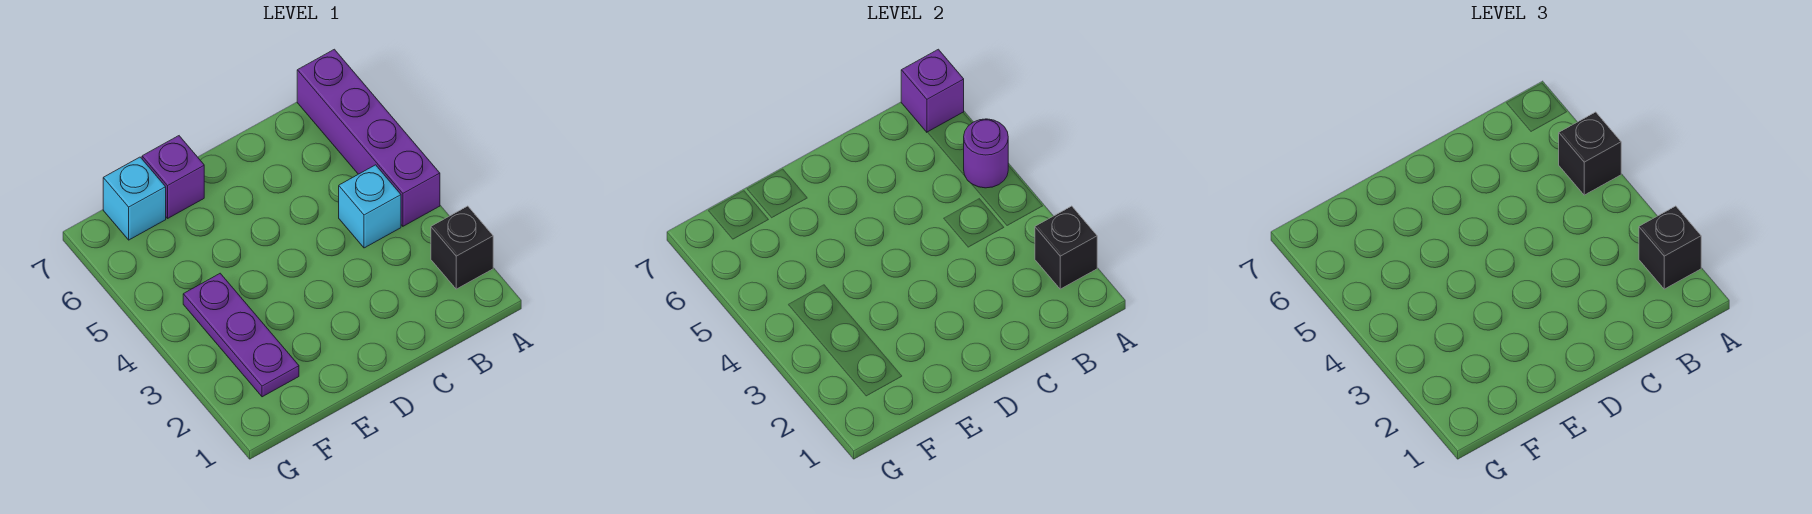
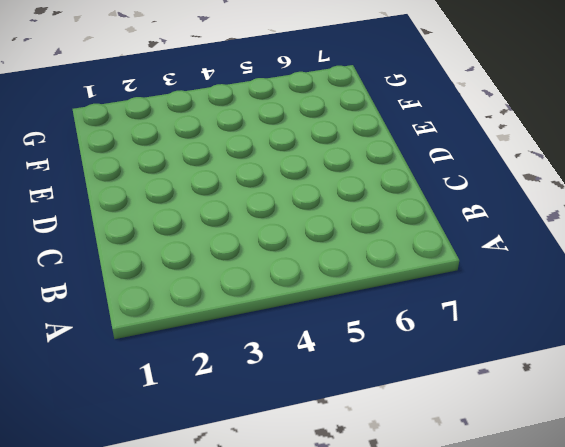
none -> black brick A2 level 1
none -> purple brick A4:A7 level 1

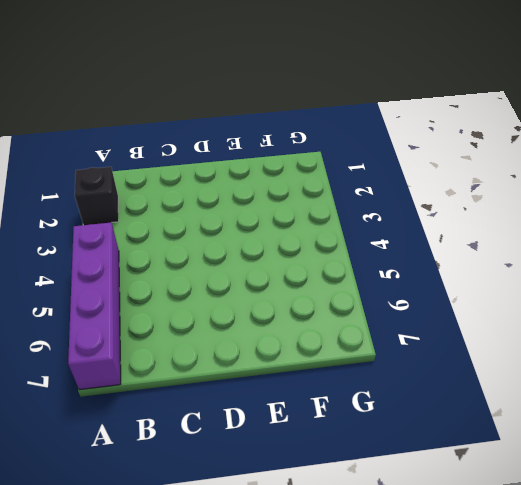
none -> cyan brick B4 level 1
none -> purple brick E7 level 1

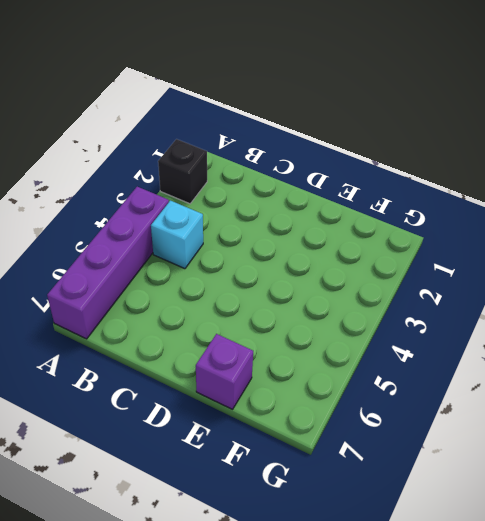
none -> purple plate F2:F4 level 1
none -> cyan brick F7 level 1

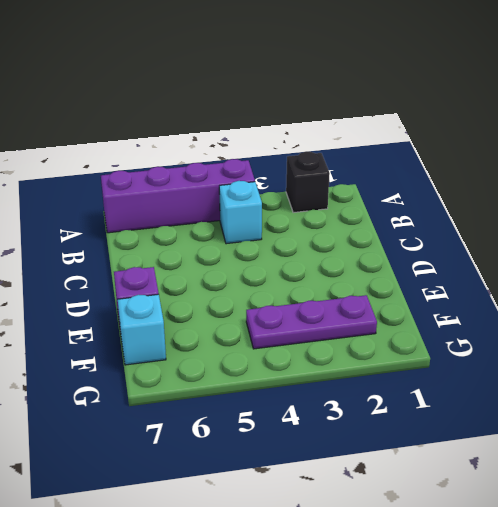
none -> black brick A2 level 2
none -> purple round brick A5 level 2

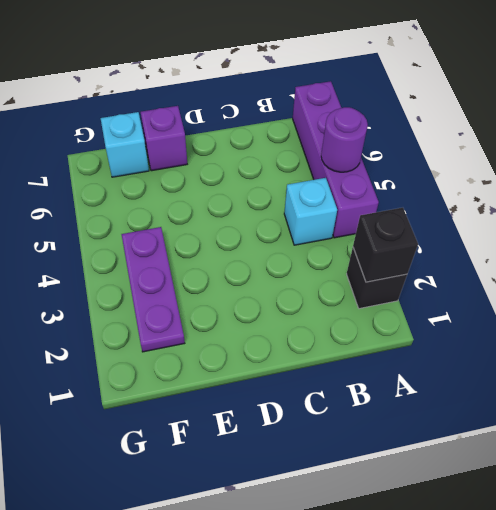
none -> purple brick A7 level 2
none -> black brick A2 level 3

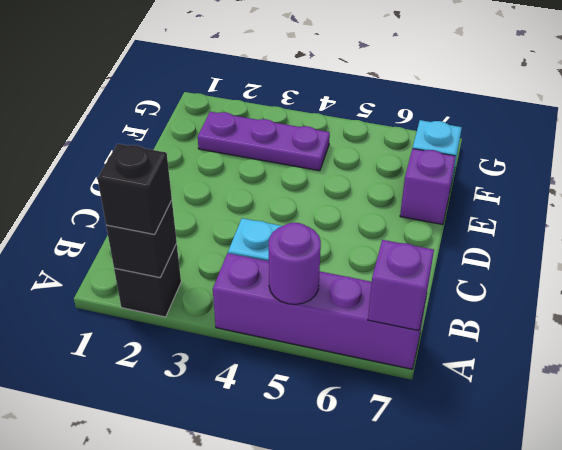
none -> black brick A5 level 3

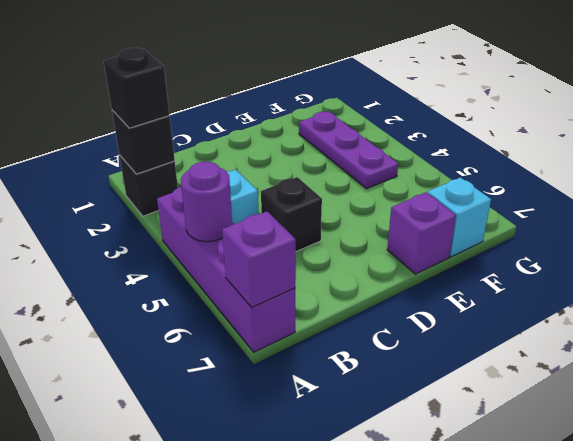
black brick C5 level 1 -> black brick A5 level 3

